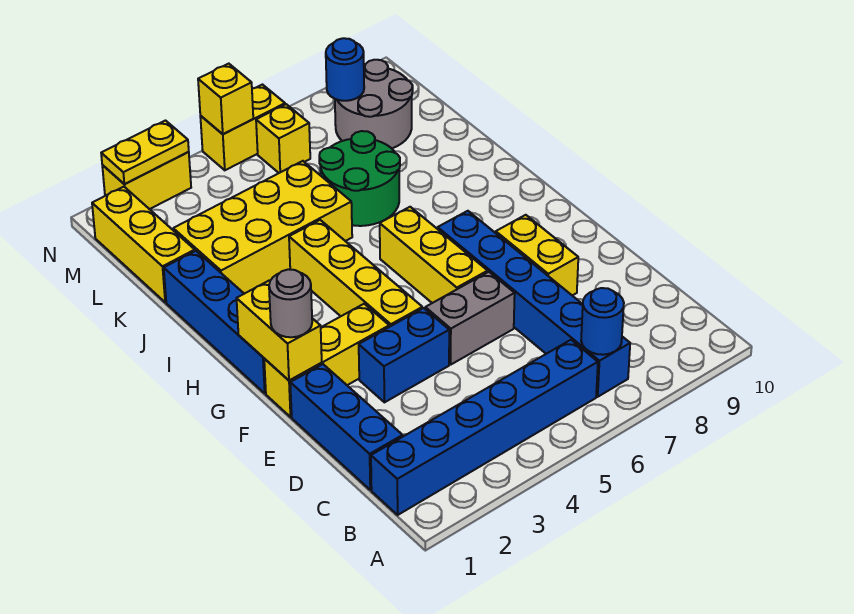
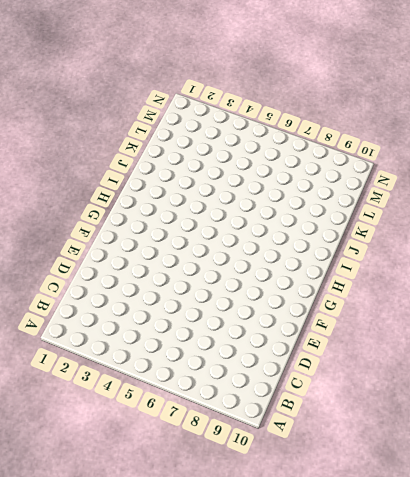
none -> blue brick B1:B6 level 1
none -> blue brick B7:G7 level 1
none -> blue brick C1:E1 level 1

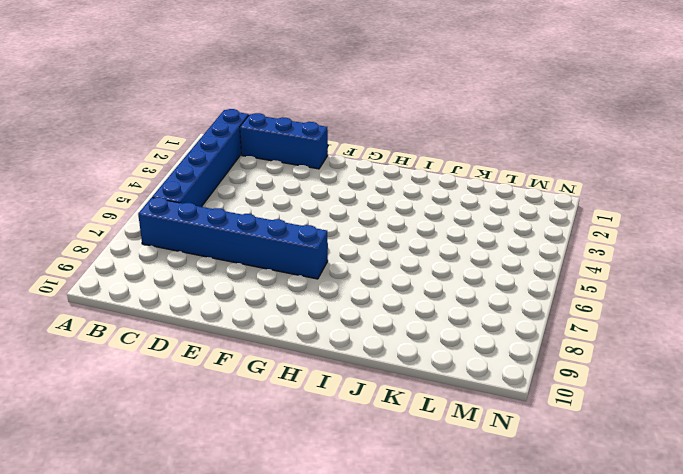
none -> blue brick E3:E4 level 1
none -> grey brick E5:E6 level 1
none -> yellow brick E8:F8 level 1

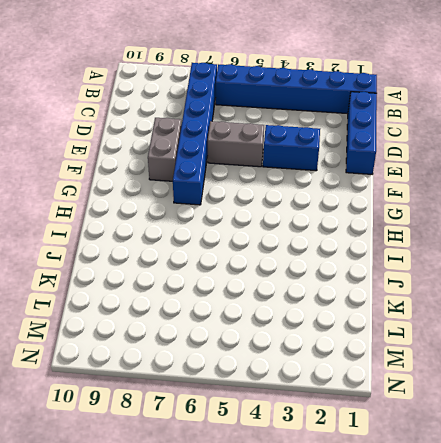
grey brick E8:F8 level 1 -> yellow brick E8:F8 level 1
none -> yellow brick F1:F3 level 1
none -> yellow brick F4:I4 level 1
none -> yellow brick F6:H6 level 1

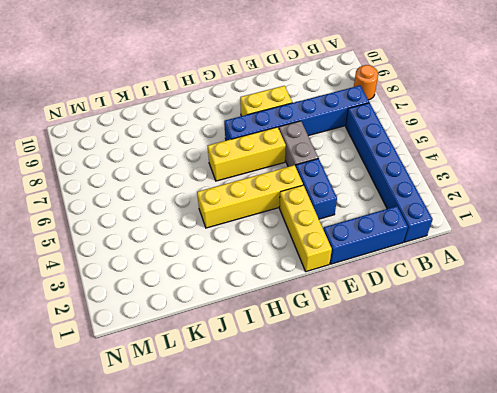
orange round brick A8 level 1 -> none
none -> blue brick G1:J1 level 1
none -> yellow brick J2:K5 level 1
none -> green round brick J6:K7 level 1

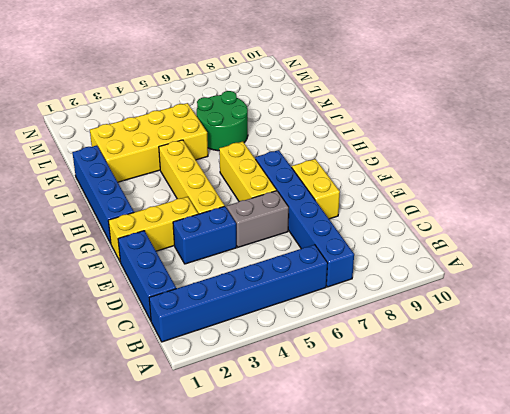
none -> yellow brick K1:M1 level 1
none -> grey round brick L8:M9 level 1
none -> yellow brick M6 level 1

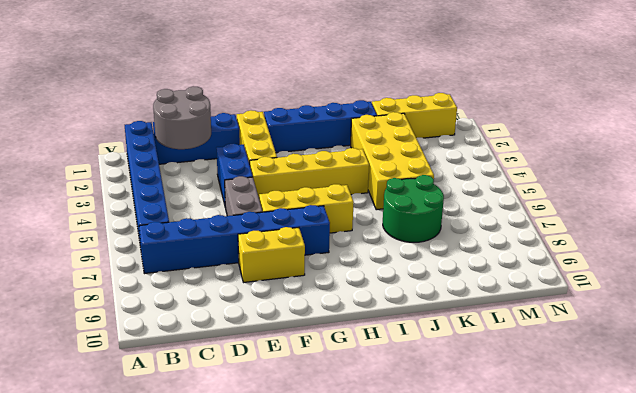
grey round brick C1:D2 level 2 -> grey round brick L8:M9 level 1
none -> yellow brick M6 level 1
none -> yellow brick N2:N3 level 1
none -> yellow brick N5:N6 level 1

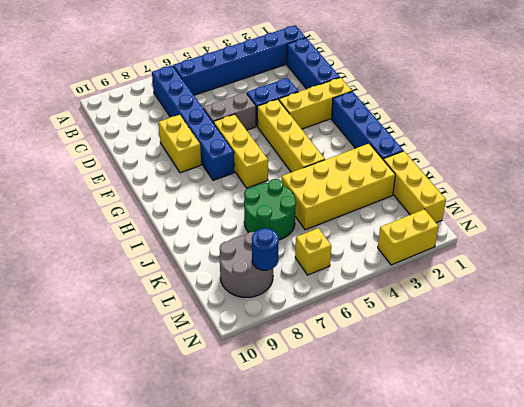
none -> yellow brick N5:N6 level 1
none -> blue round brick B7 level 2
none -> yellow brick F1:G1 level 2

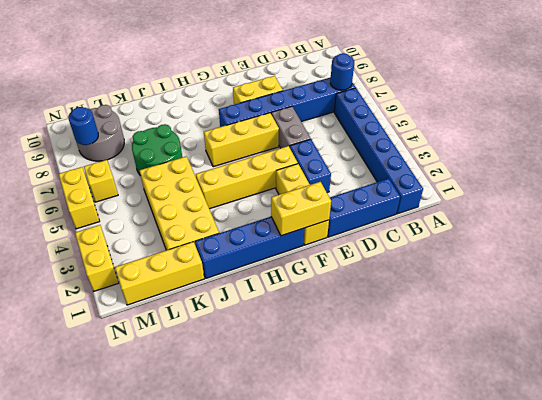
none -> yellow plate N2:N3 level 2
none -> yellow brick N5 level 2
none -> grey round brick F1 level 3

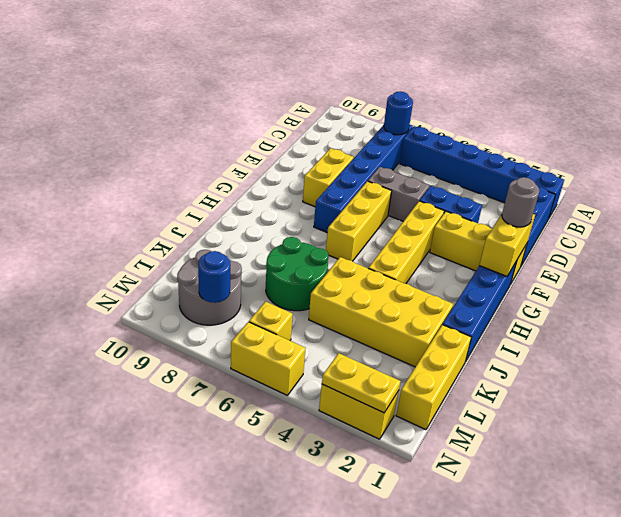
none -> yellow brick N5 level 2

